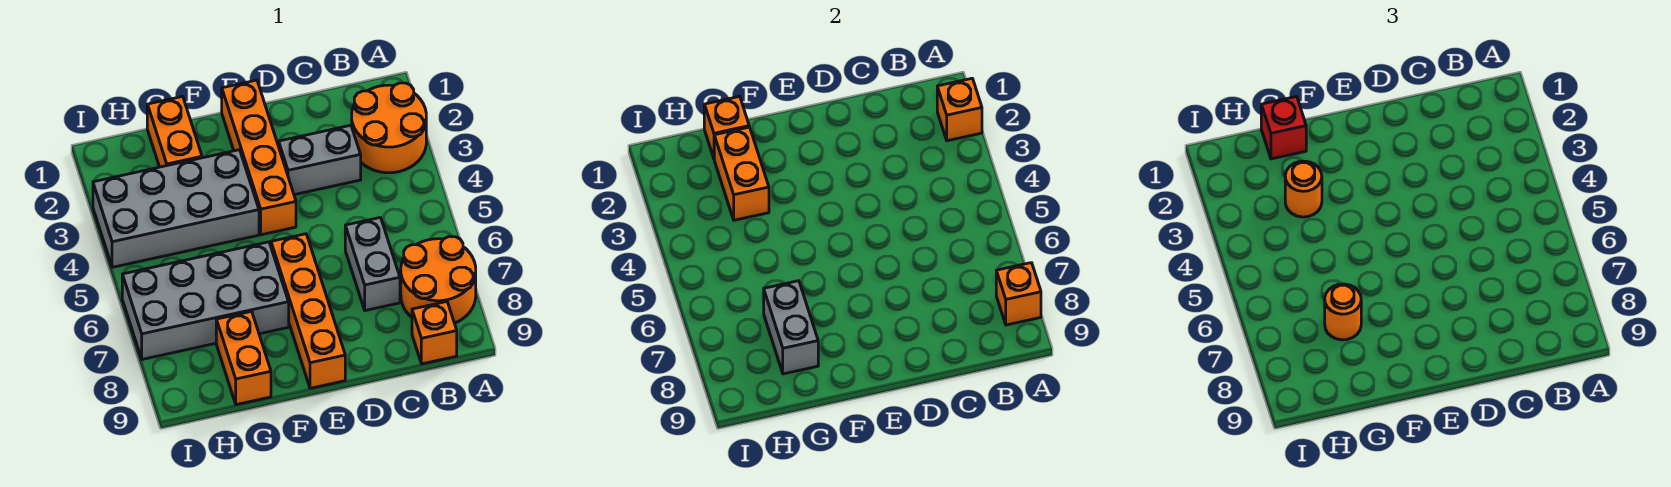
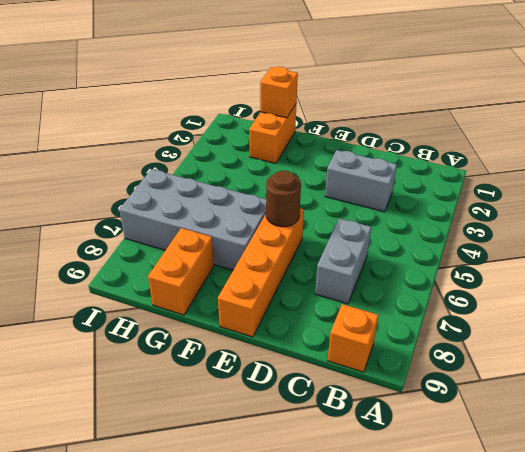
brown round brick E6 level 2 -> none
none -> orange round brick A2:B3 level 1
none -> orange round brick A7:B8 level 1
none -> orange brick E1:E4 level 1

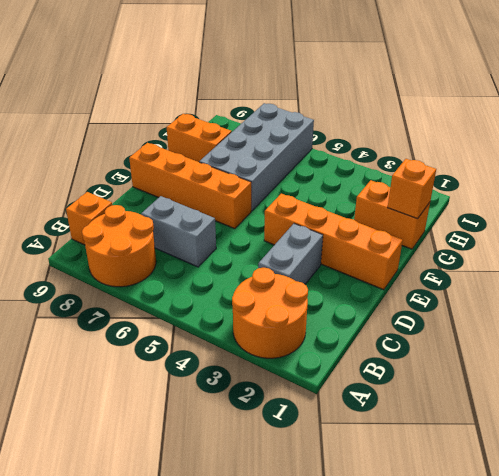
none -> grey brick F3:I4 level 1
none -> orange brick A2 level 2
none -> orange brick A8 level 2

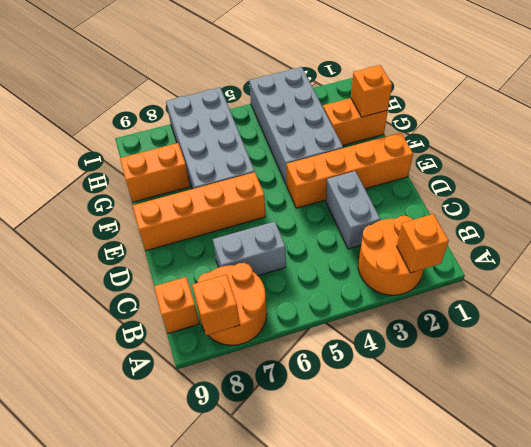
none -> orange brick G2:G3 level 2
none -> grey brick G7:G8 level 2
none -> red brick G1 level 3

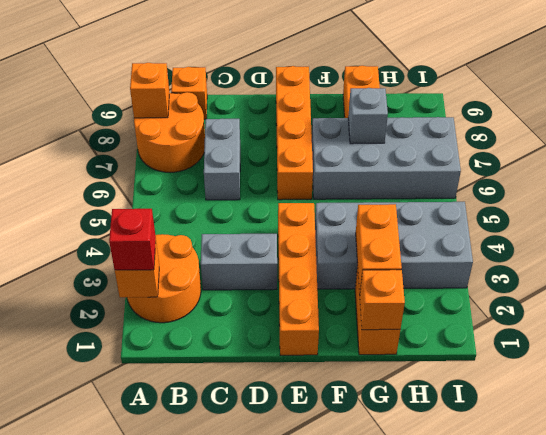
red brick A2 level 3 -> red brick G1 level 3
grey brick G7 level 2 -> grey brick G7:G8 level 2
none -> orange round brick G3 level 3
none -> orange round brick G7 level 3

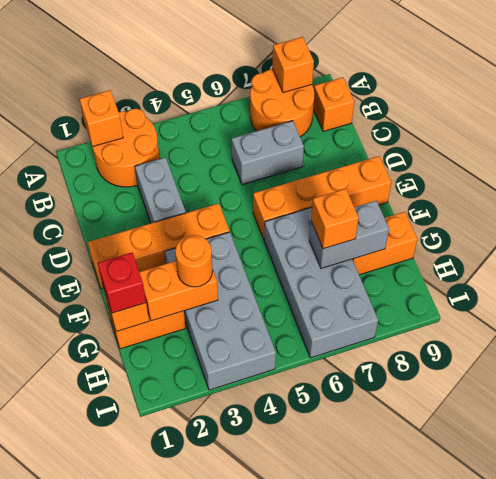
orange brick G7 level 3 -> orange round brick G7 level 3

